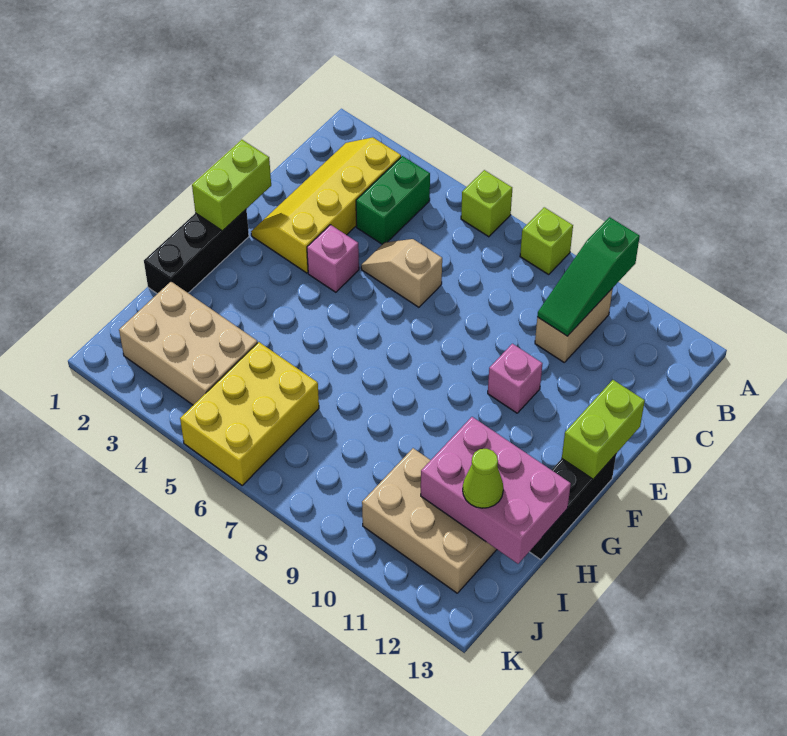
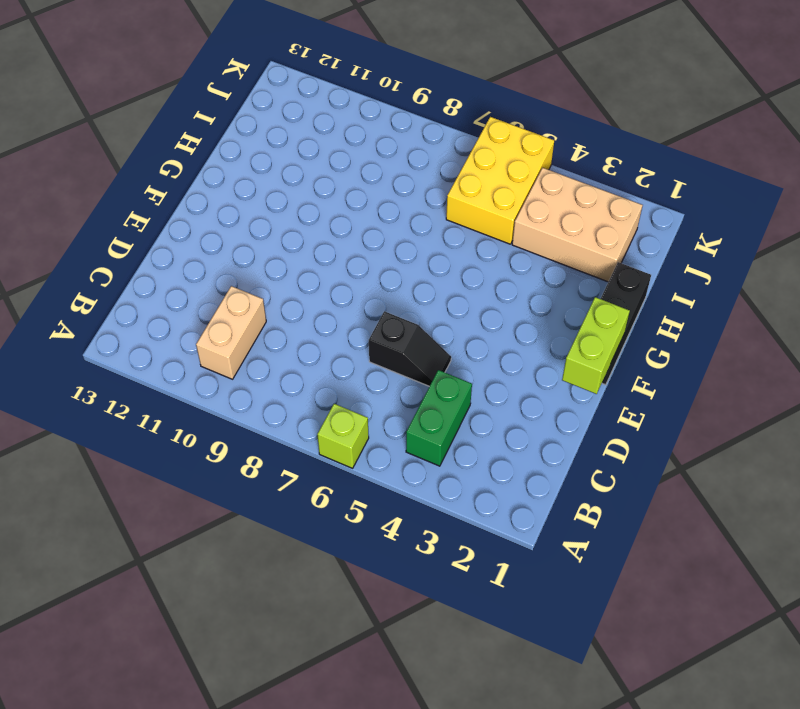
black slope D5:D6 level 1 top 6 -> tan slope D5:D6 level 1 top 6
none -> lime brick A8 level 1
none -> yellow slope B2:E3 level 1 top 3
none -> pink brick E4 level 1

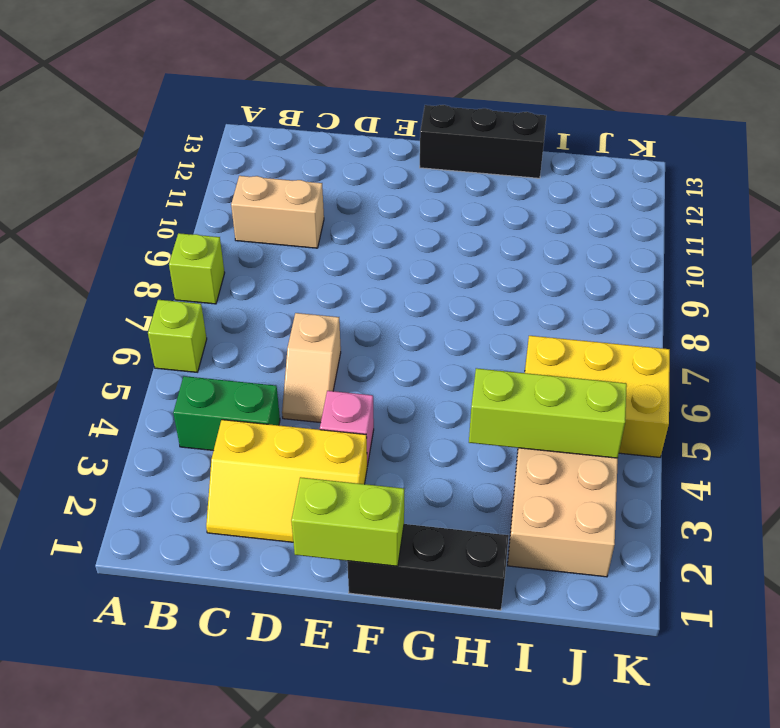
yellow slope C2:E3 level 1 top 3 -> yellow slope B2:E3 level 1 top 3
lime brick H4:J4 level 2 -> none
none -> pink brick E10 level 1
none -> tan brick I10:J12 level 1
none -> green slope A10:C10 level 2 top A

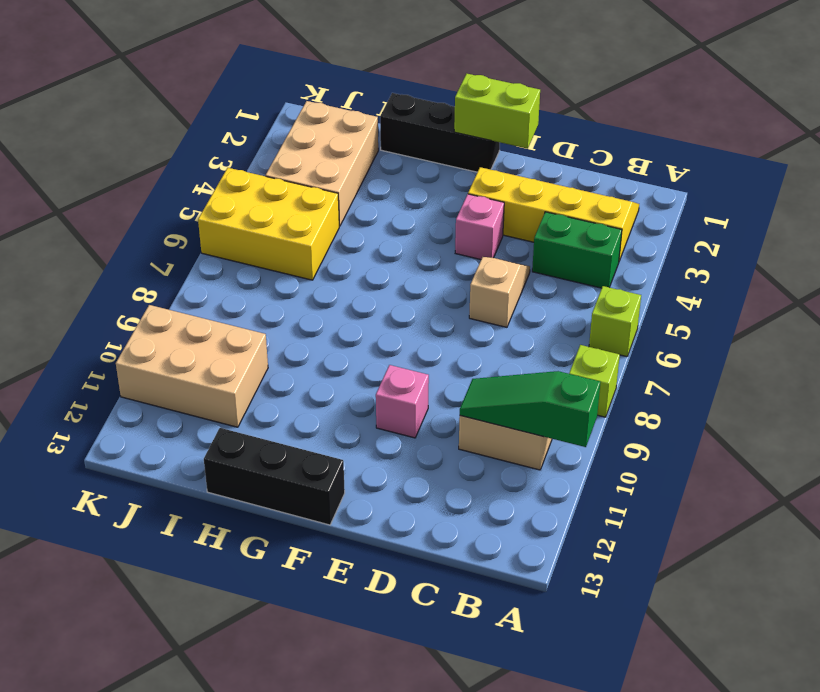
tan brick I10:K11 level 1 -> tan brick I10:J12 level 1
none -> lime brick E13:F13 level 2
none -> pink brick H11:I13 level 2
none -> lime cone I12 level 3

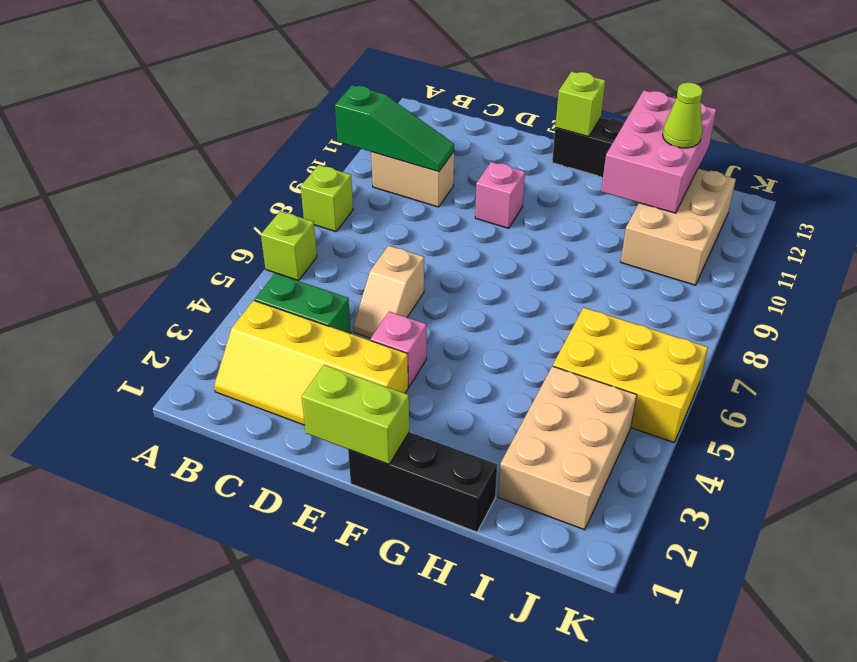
lime brick F13 level 2 -> lime brick E13:F13 level 2

